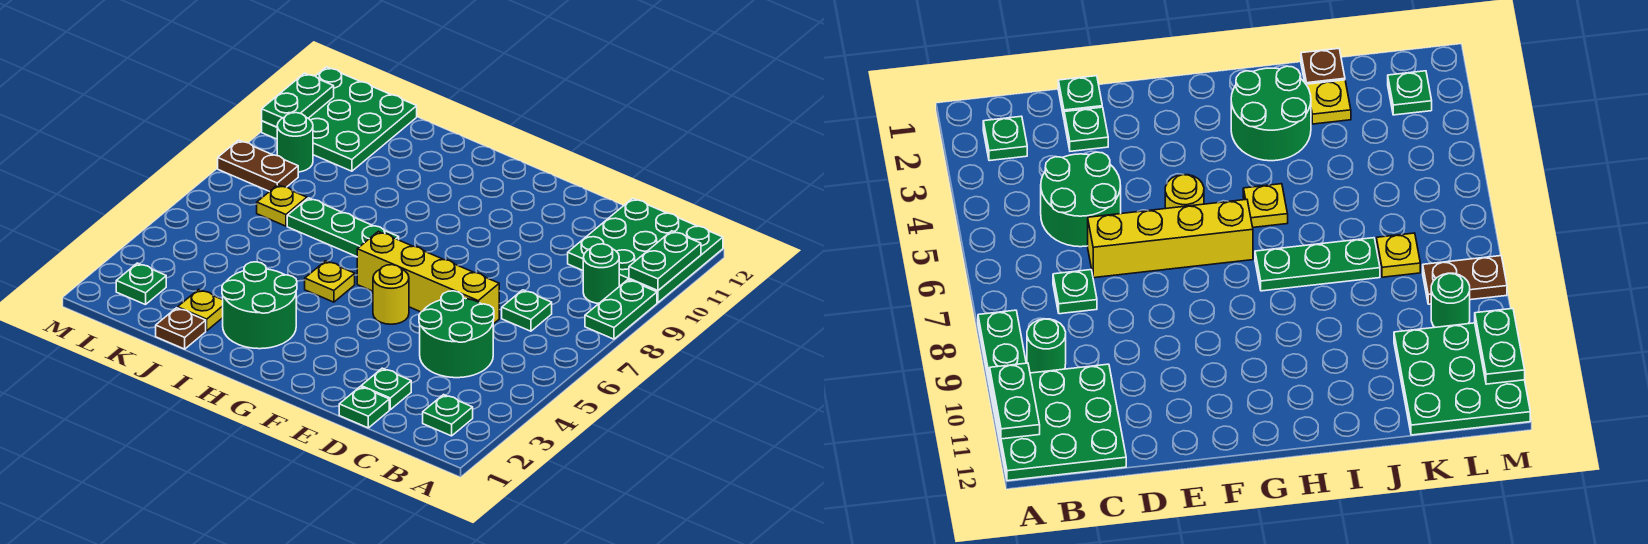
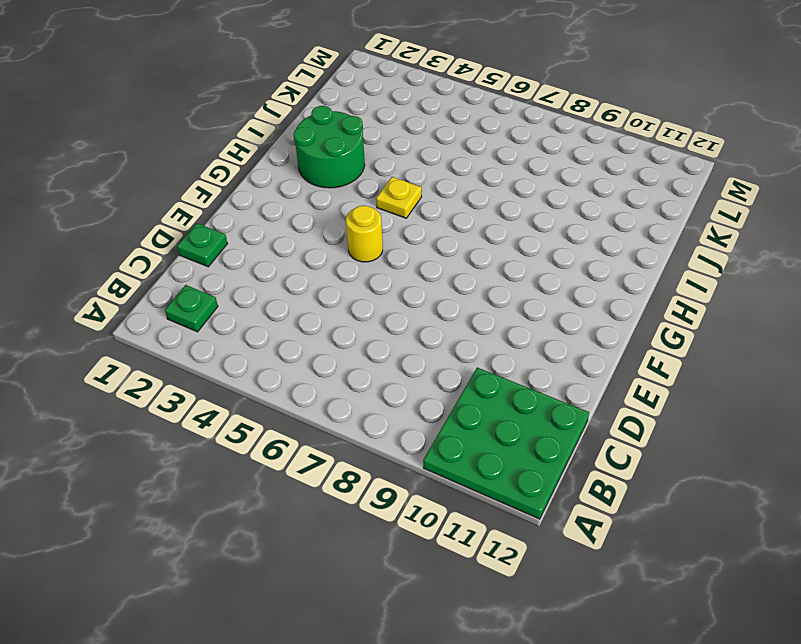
none -> green plate A8:A9 level 1
none -> green round brick B9 level 1
none -> green round brick C4:D5 level 1

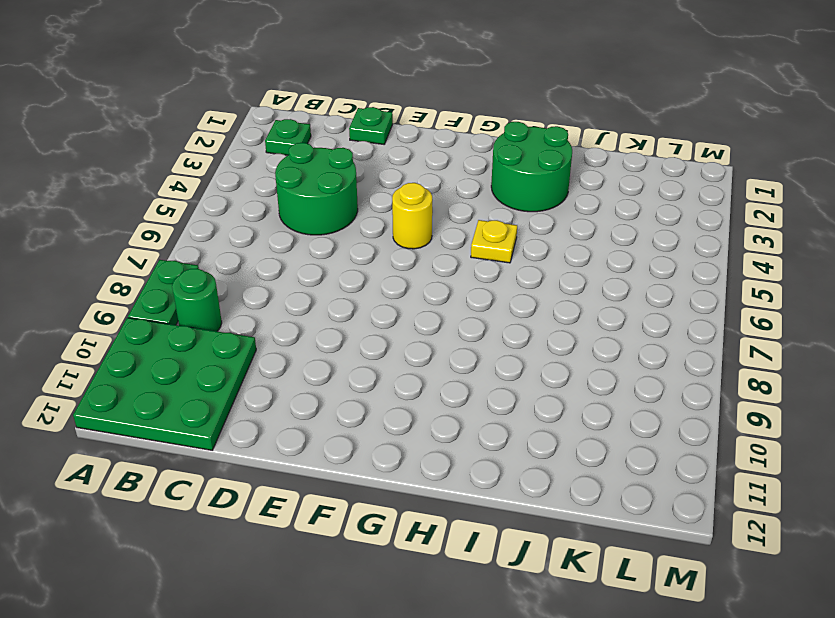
none -> green plate C7 level 1
none -> green plate D2 level 1
none -> yellow brick D6:G6 level 1

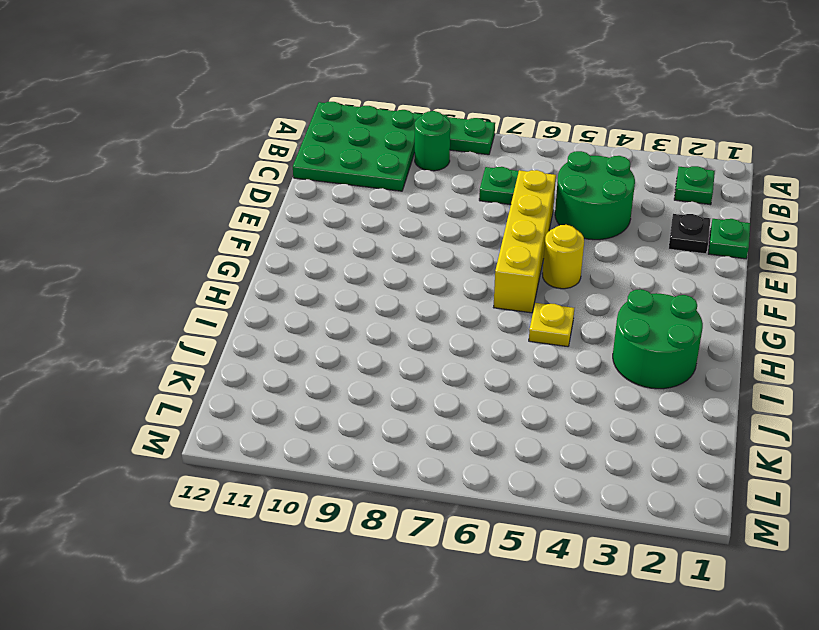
black plate D2 level 1 -> green plate D2 level 1
none -> green plate H7:J7 level 1
none -> brown plate J1 level 1
none -> yellow plate J2 level 1

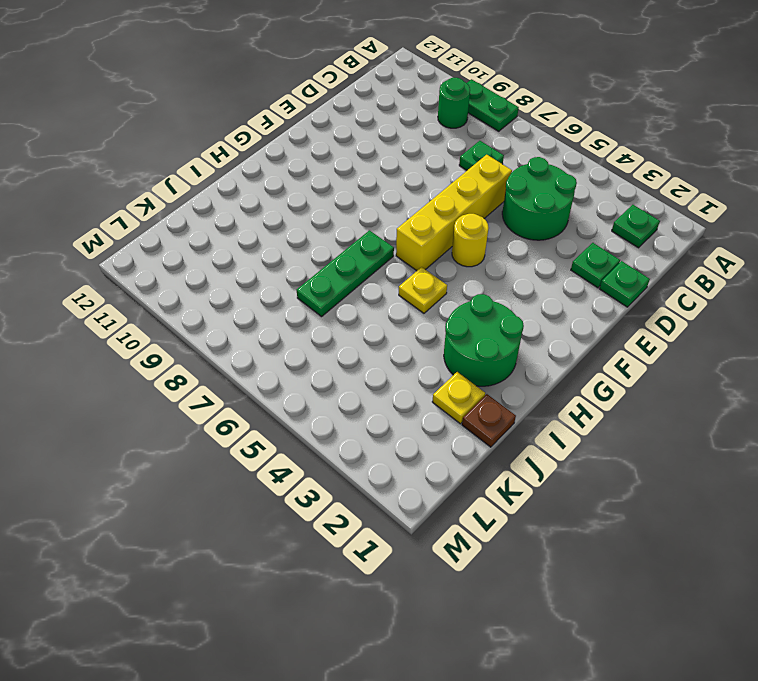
none -> green plate A10:C12 level 1
none -> yellow plate K7 level 1
none -> green plate K10:M12 level 1

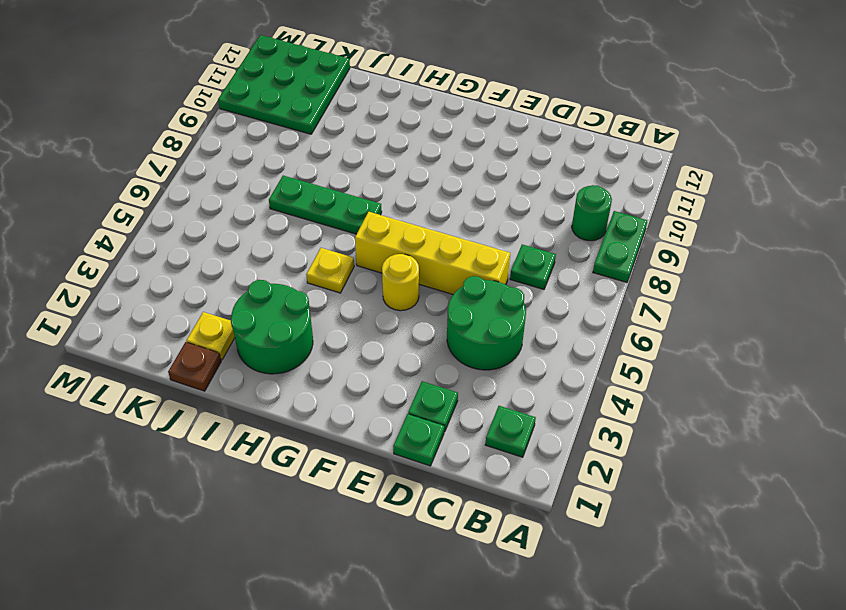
none -> green plate A10:C12 level 1
none -> yellow plate K7 level 1
none -> green plate L2 level 1

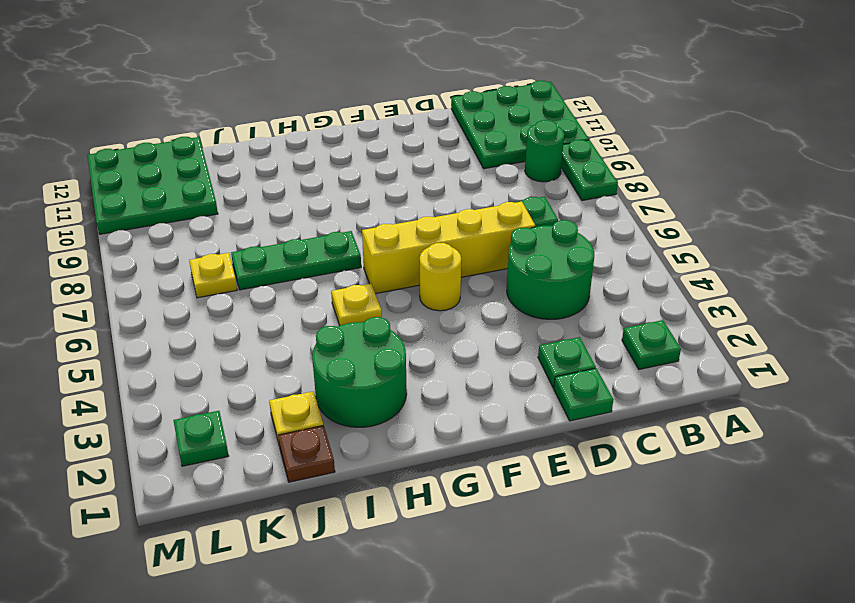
none -> brown plate L8:M8 level 1
none -> green round brick L9 level 1
none -> green plate A10:A11 level 2

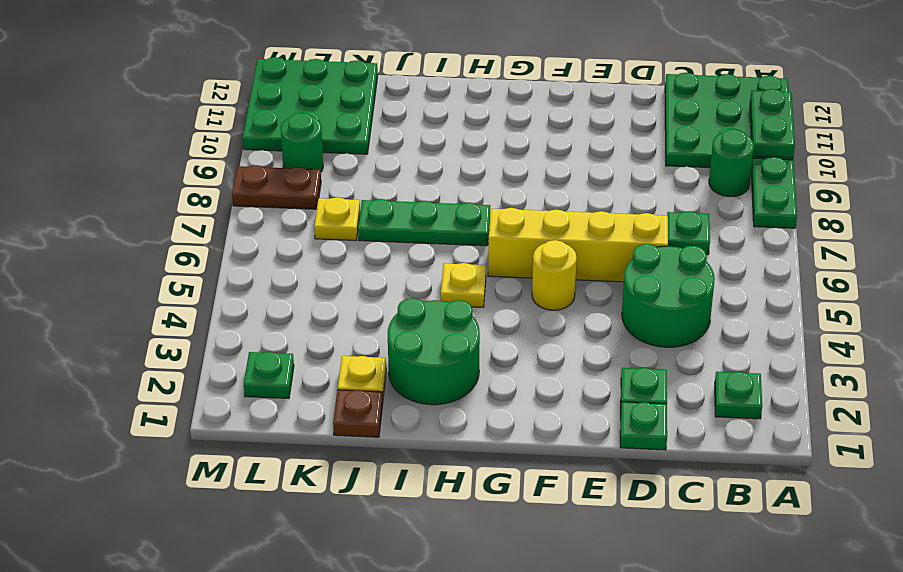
none -> green plate M10:M11 level 2

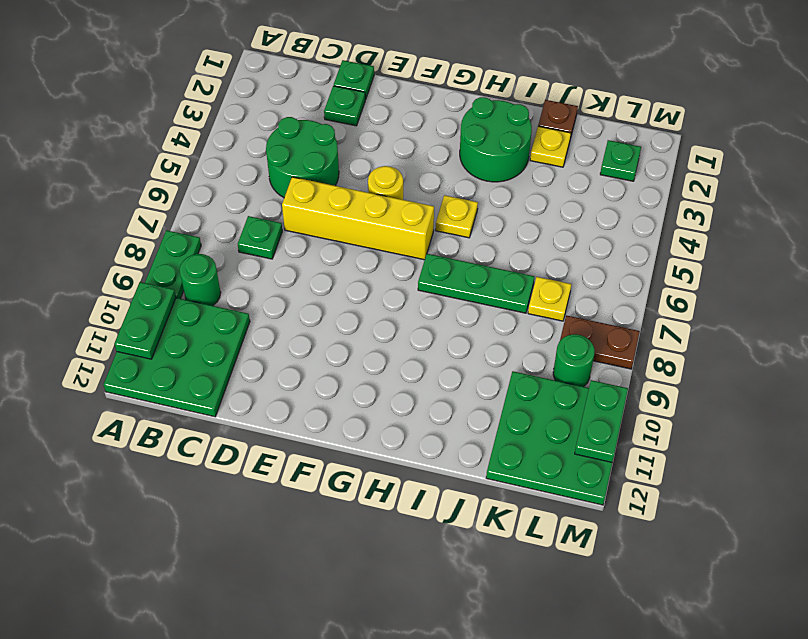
none -> green plate B2 level 1

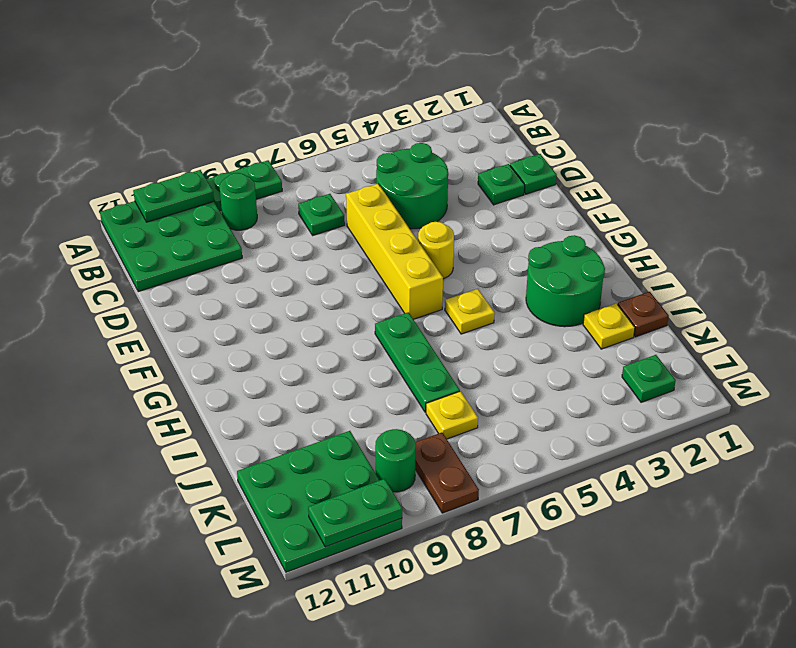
none -> green plate B2 level 1

